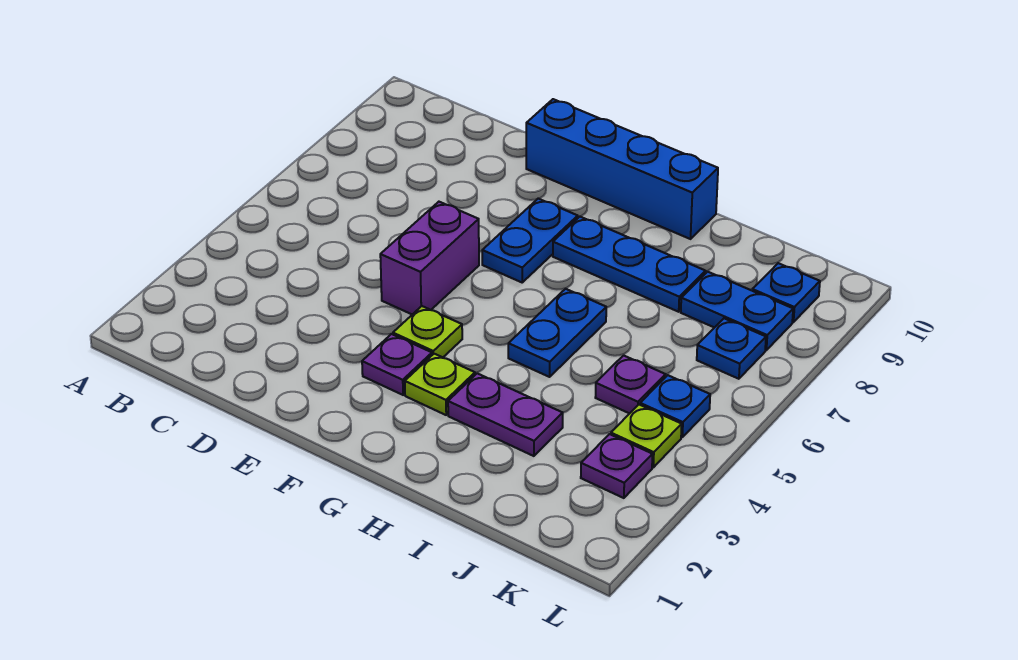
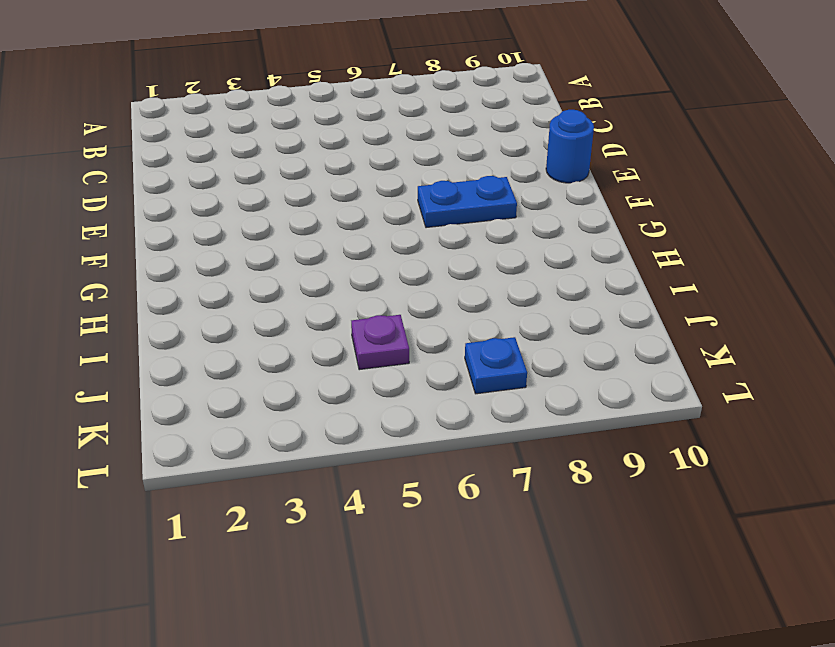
blue round brick E10 level 1 -> blue brick E10:H10 level 1
none -> purple brick E5:E6 level 1
none -> purple plate F3 level 1
none -> lime plate F4 level 1

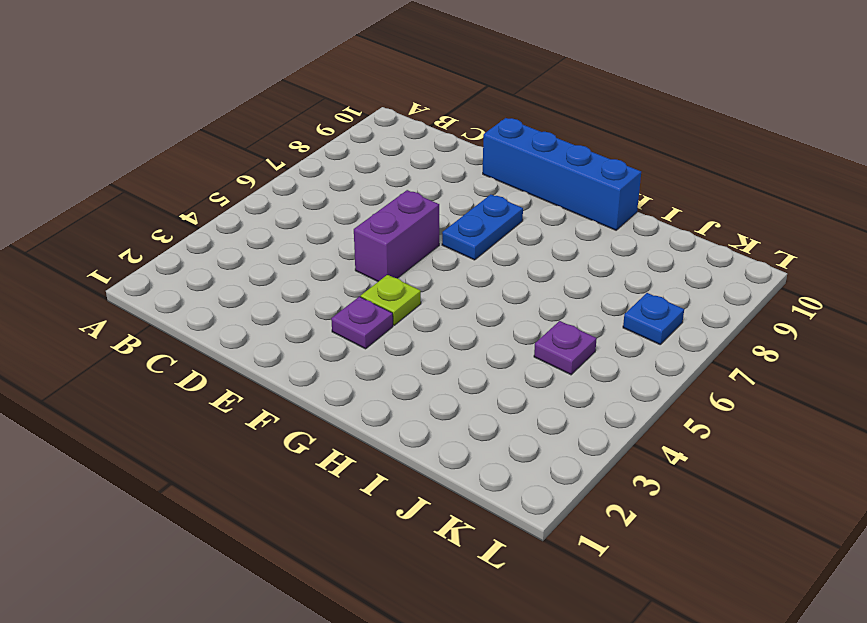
none -> lime plate G3 level 1
none -> blue plate G8:I8 level 1
none -> purple plate H3:I3 level 1

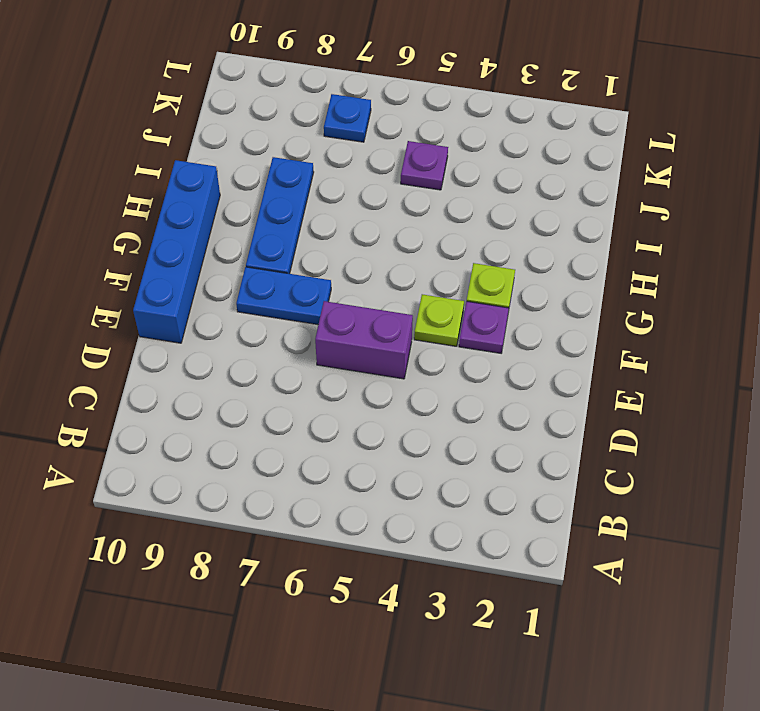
none -> purple plate H3:I3 level 1
none -> blue plate H5:H6 level 1
none -> blue plate J8:K8 level 1

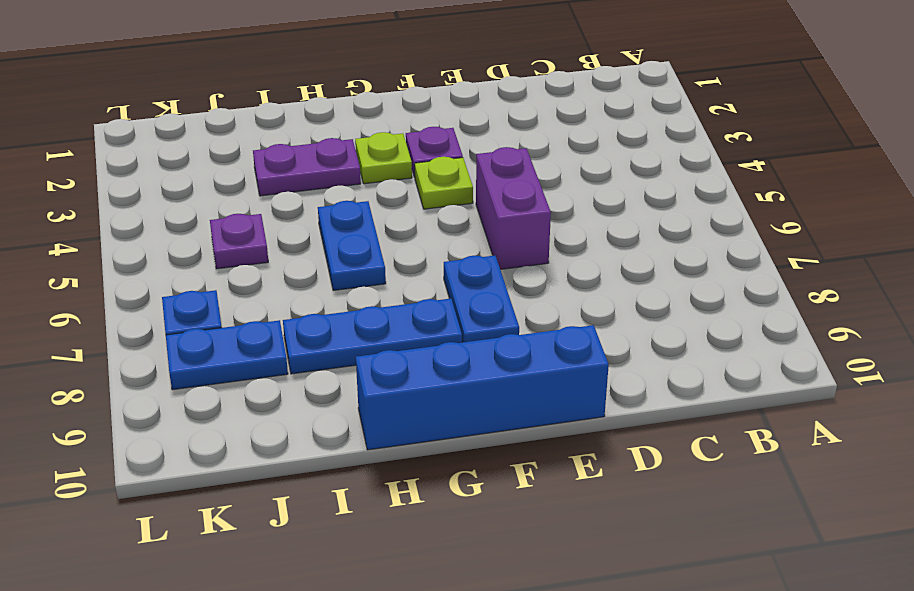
none -> purple plate K3 level 1
none -> lime plate K4 level 1
none -> blue plate K5 level 1

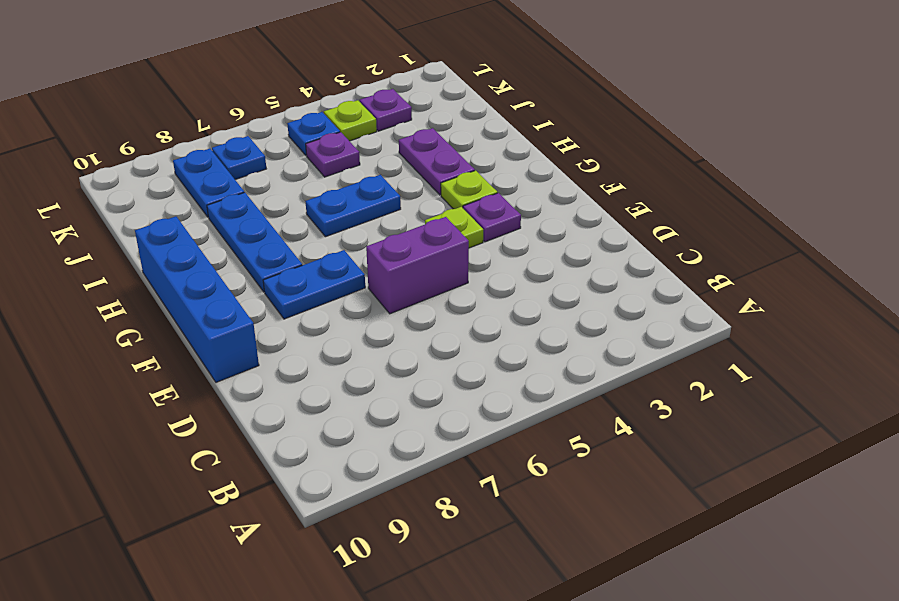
none -> blue plate K9 level 1

